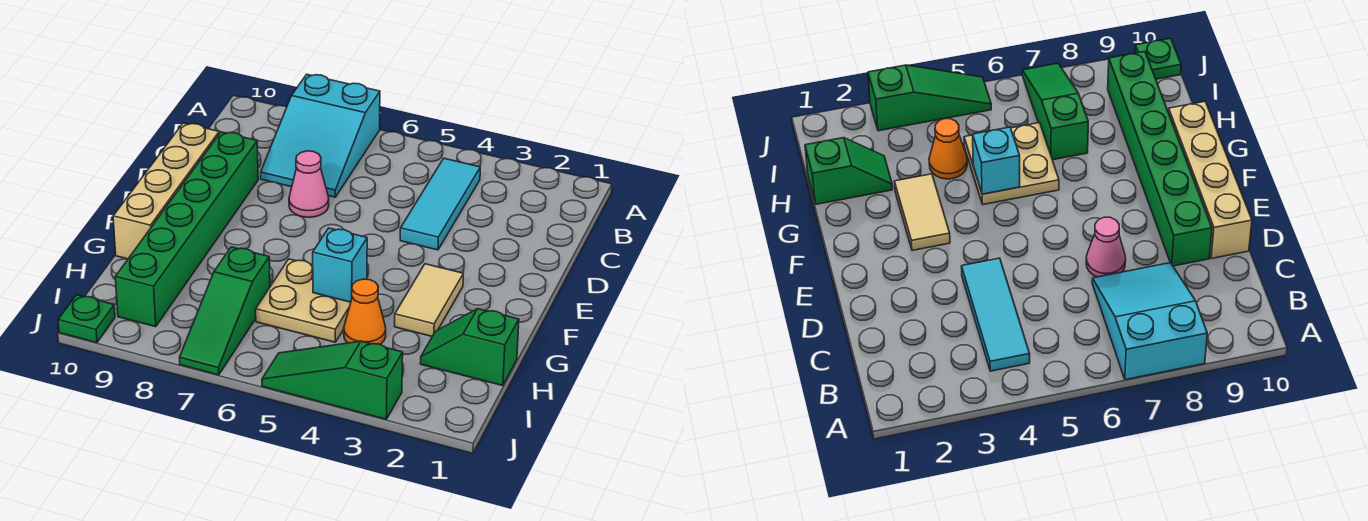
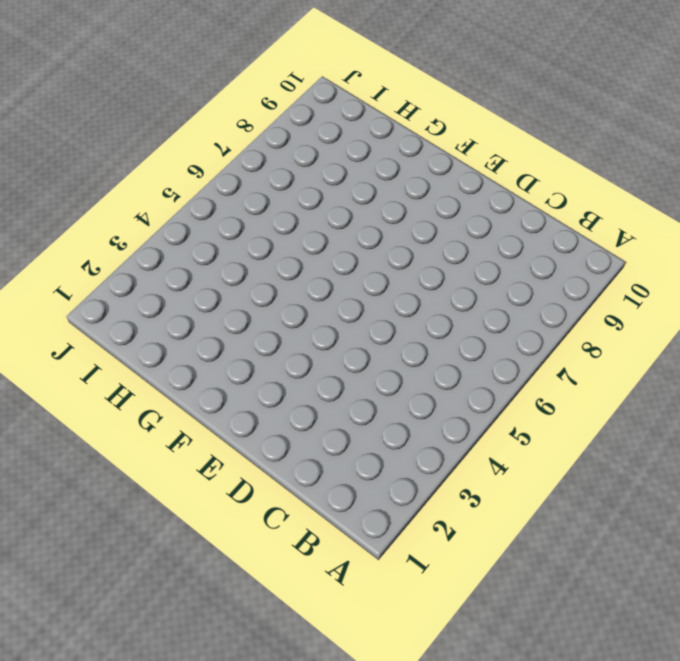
none -> cyan slope A7:C8 level 1 top A
none -> cyan tile B4:D4 level 1
none -> pink cone D7 level 1

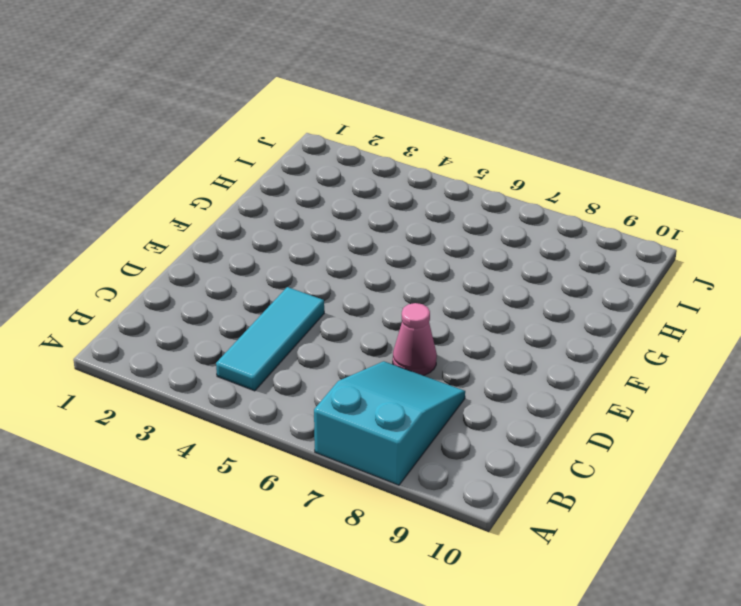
none -> green brick D9:I9 level 1
none -> tan brick D10:G10 level 1
none -> tan tile F3:G3 level 1

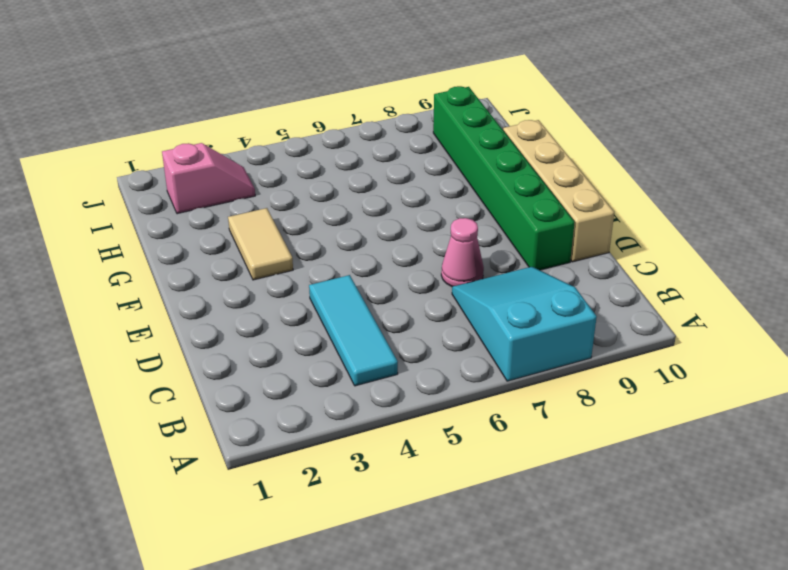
pink slope I2:I3 level 1 top 2 -> none
none -> tan plate G5:H6 level 1
none -> green slope H1:H2 level 1 top 1
none -> orange cone H4 level 1

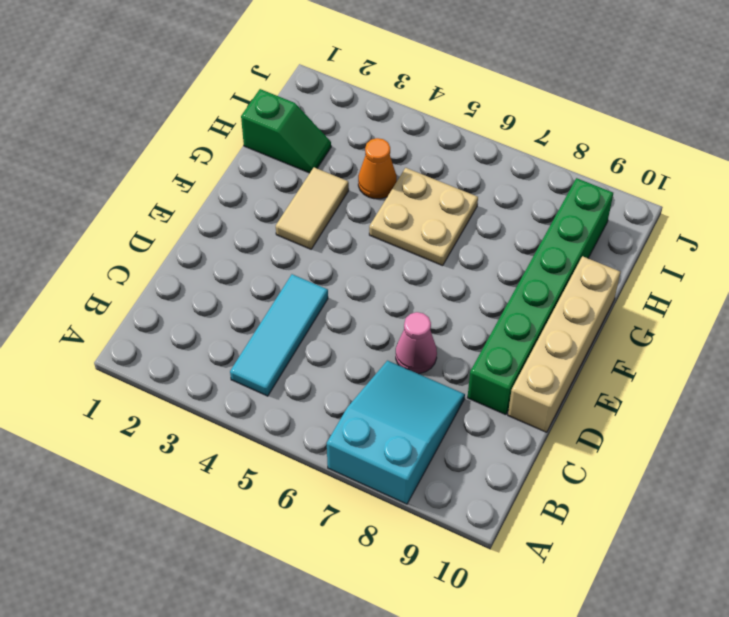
none -> green slope H7:J7 level 1 top H
none -> green slope J3:J5 level 1 top 3
none -> green plate J10 level 1

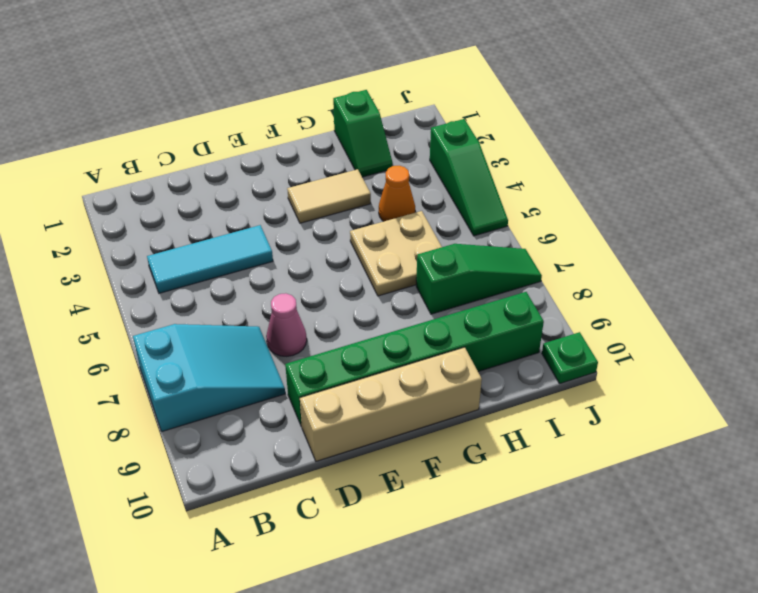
none -> cyan brick G5 level 2

